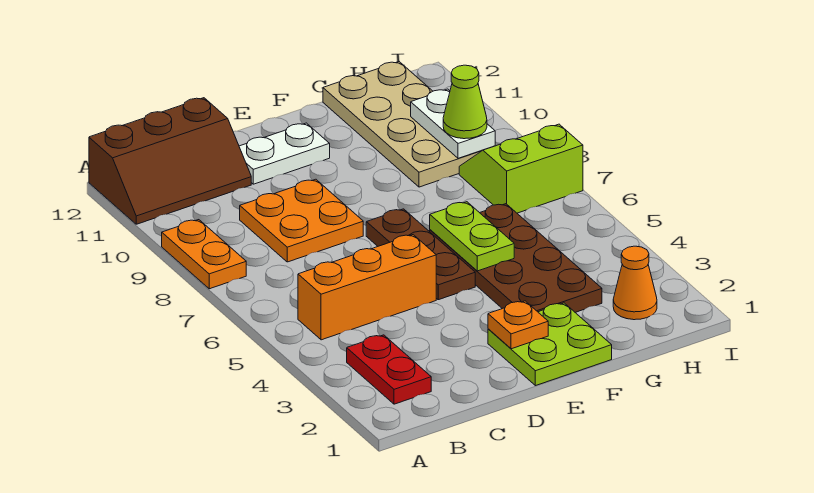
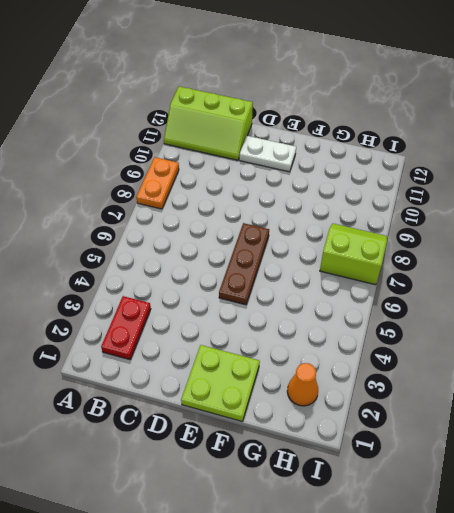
lime slope A11:C12 level 1 top 12 -> brown slope A11:C12 level 1 top 12
none -> orange brick B5:D5 level 1
none -> orange plate C8:D9 level 1
none -> brown plate F3:G6 level 1

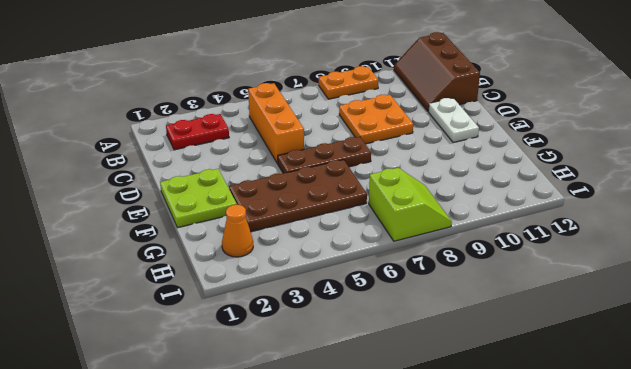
none -> tan plate G9:H12 level 1
none -> orange plate E2 level 2
none -> lime plate F5:F6 level 2

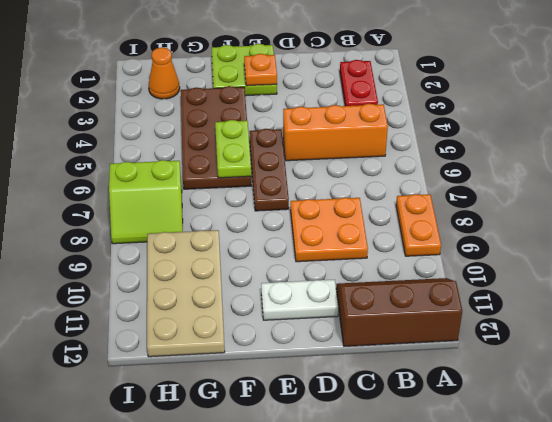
none -> white plate H9:H10 level 2
none -> lime cone H9 level 3

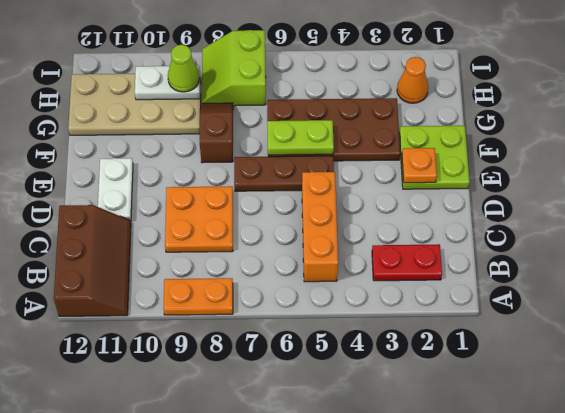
brown slope F8:G8 level 1 top F -> none

